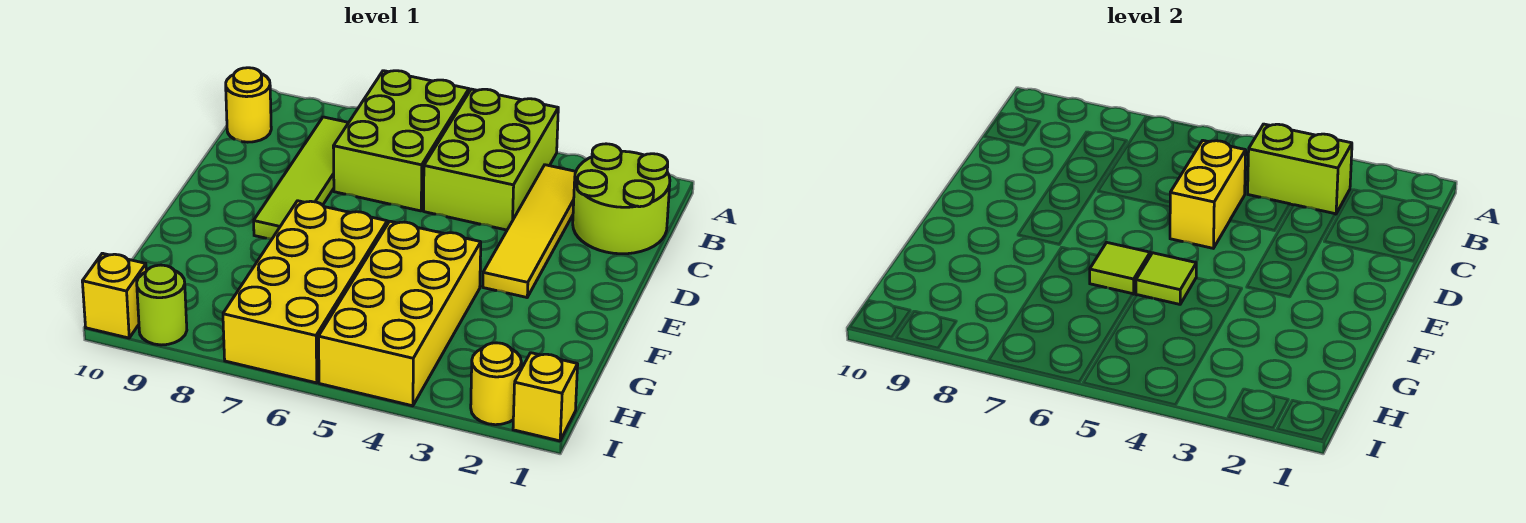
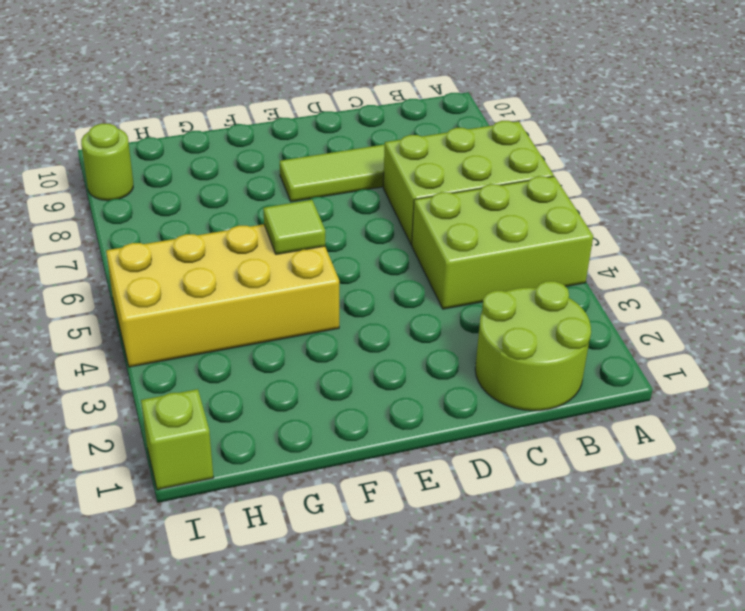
lime brick I1 level 1 -> yellow brick I1 level 1
none -> yellow tile B3:E3 level 1
none -> yellow round brick B10 level 1
none -> yellow brick F6:I7 level 1

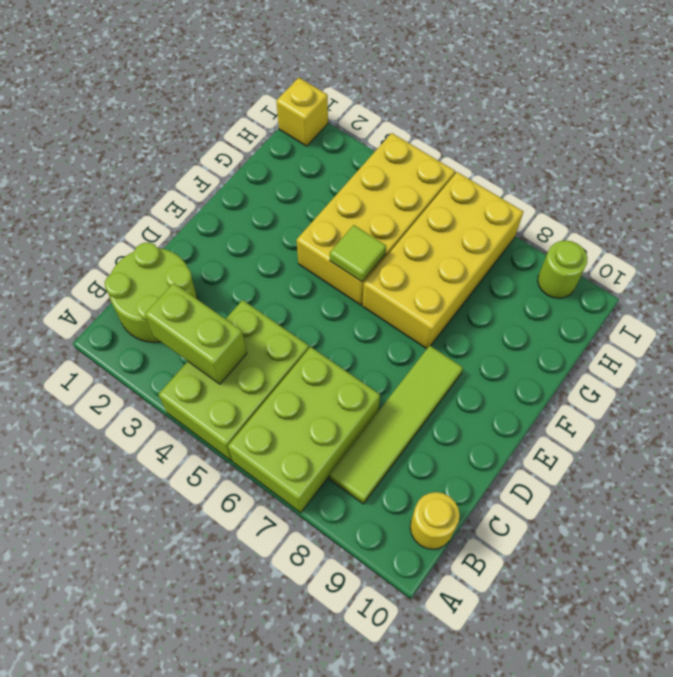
none -> yellow tile B3:E3 level 1
none -> yellow round brick I2 level 1
none -> yellow brick I10 level 1

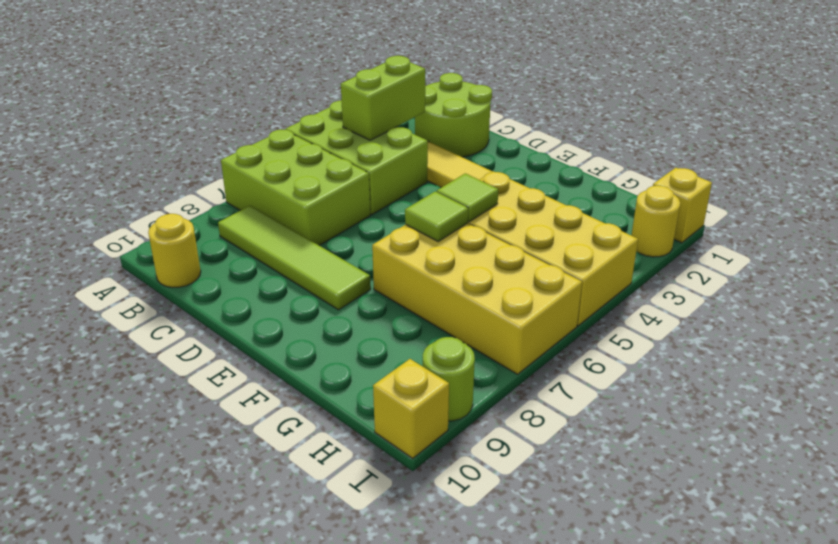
none -> yellow brick C5:D5 level 2

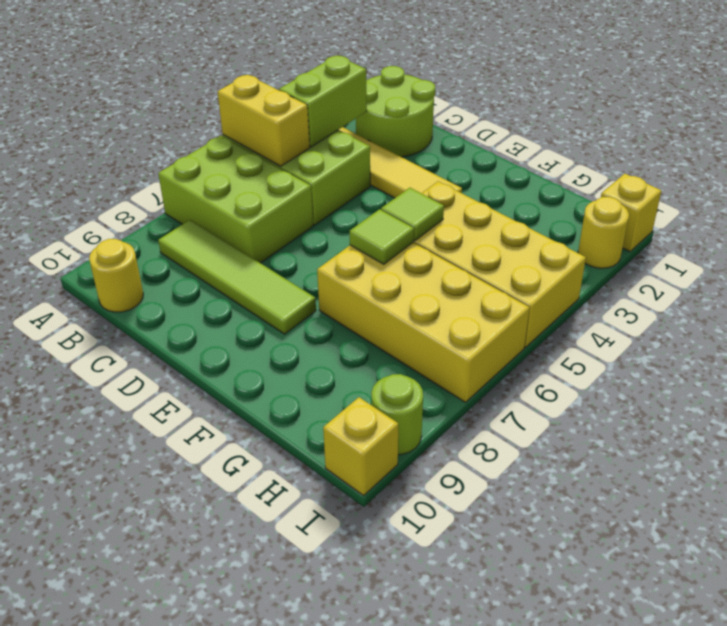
yellow brick A5:B5 level 2 -> yellow brick C5:D5 level 2

